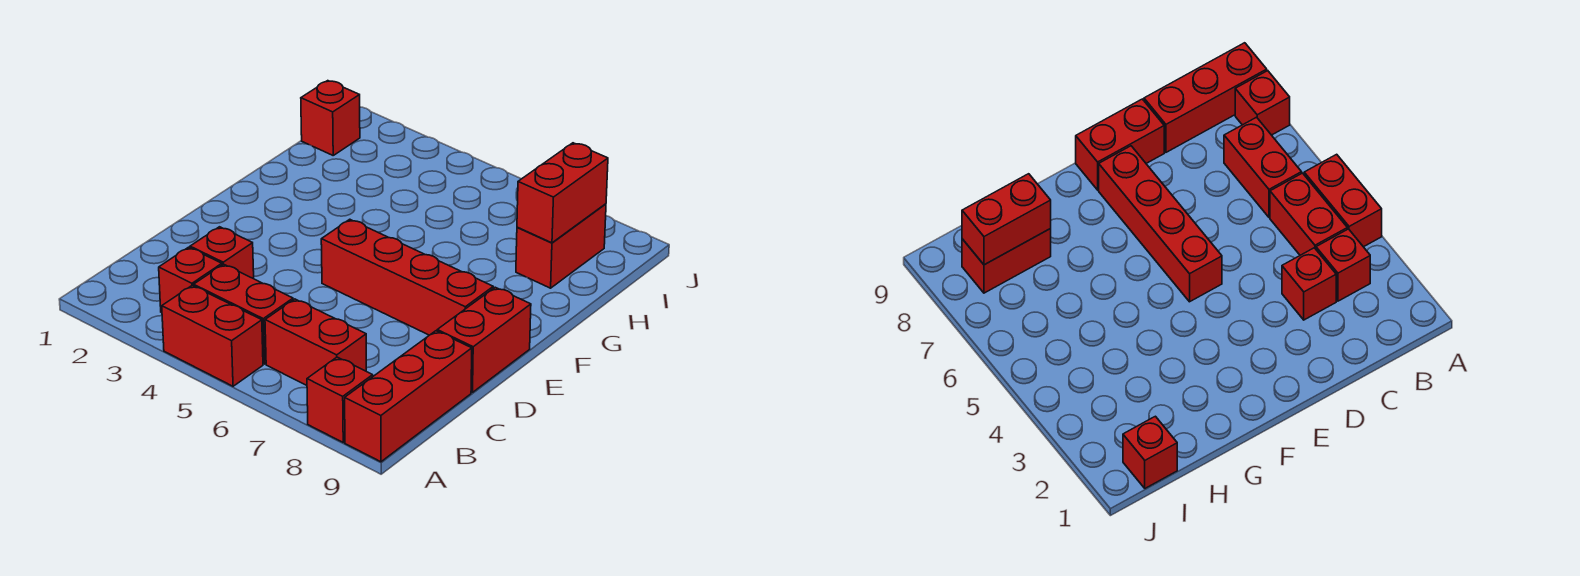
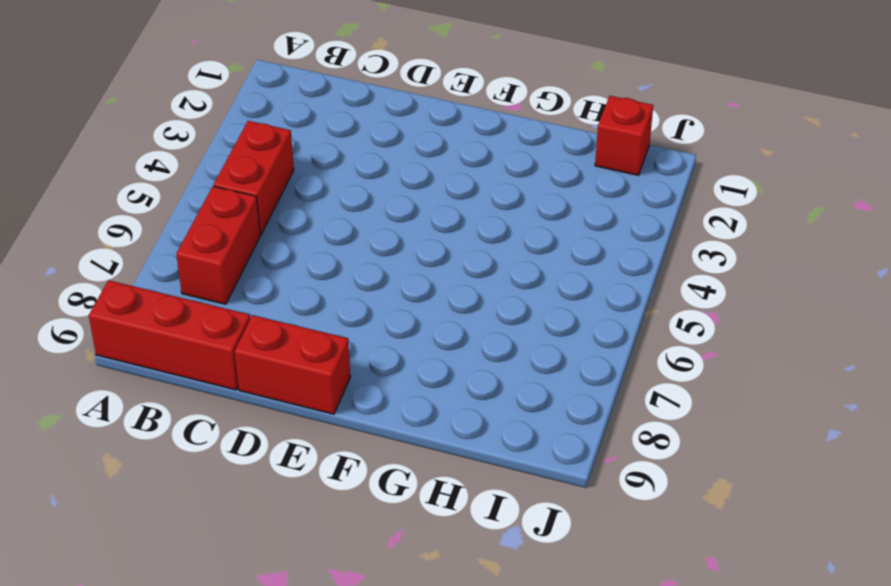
none -> red brick A4:A5 level 1
none -> red brick A8 level 1
none -> red brick B3 level 1

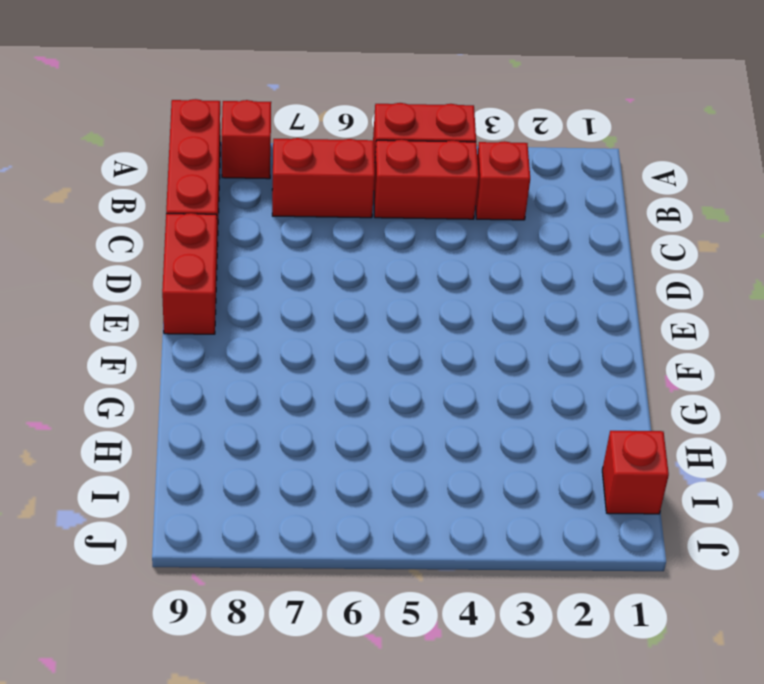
none -> red brick C3 level 1
none -> red brick E5:E8 level 1
none -> red brick H8:I8 level 1

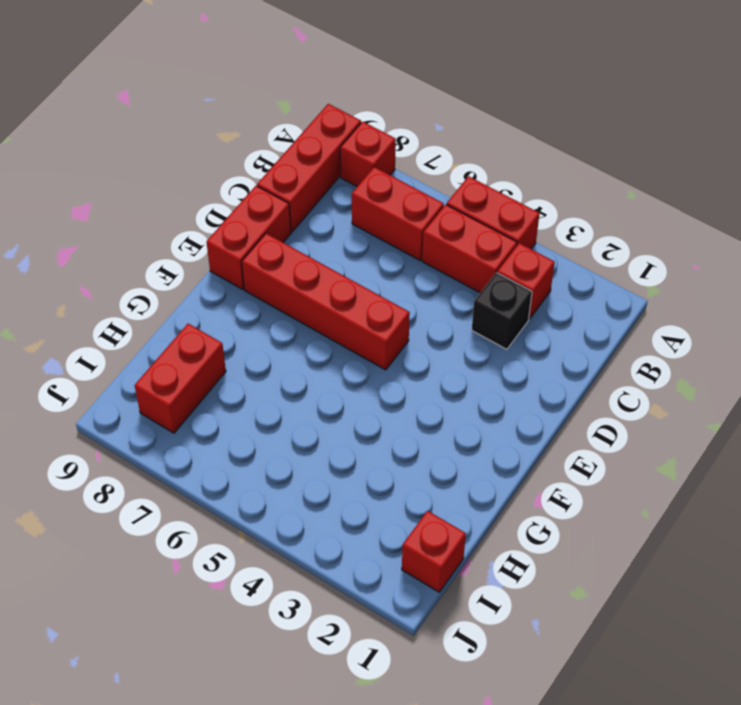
black brick C3 level 1 -> red brick C3 level 1
none -> red brick H8:I8 level 2

